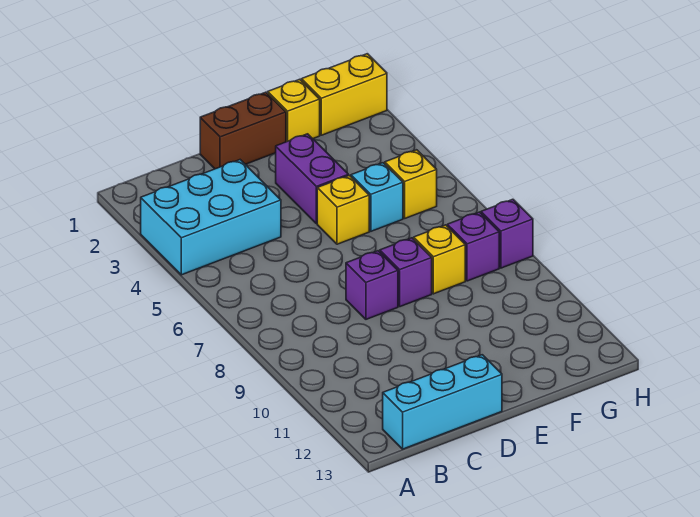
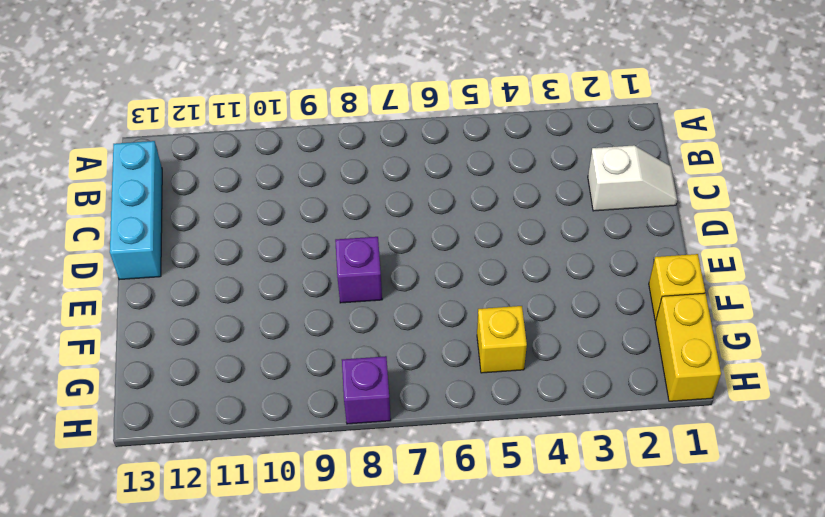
white slope C1:C2 level 1 top 2 -> none
none -> cyan brick A3:C4 level 1
none -> brown brick D1:E1 level 1
none -> purple brick D8 level 1

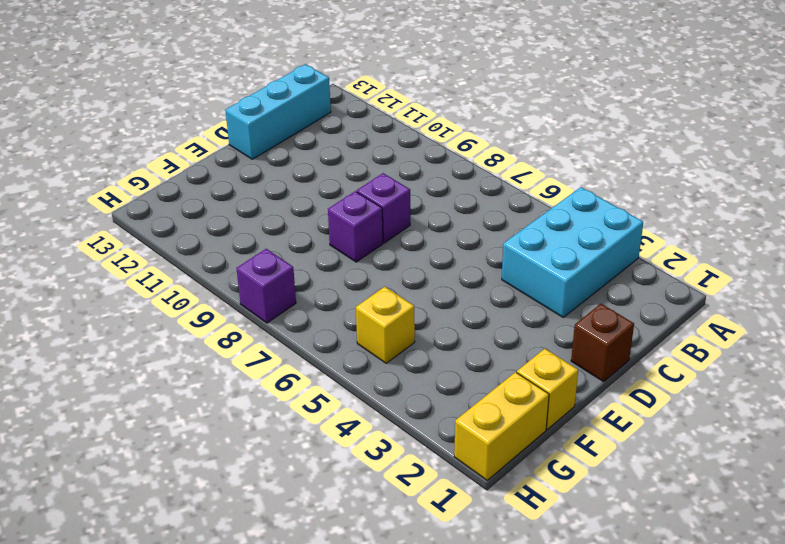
brown brick D1 level 1 -> brown brick D1:E1 level 1
none -> purple brick E3:E4 level 1
none -> yellow brick E5 level 1
none -> cyan brick F5 level 1

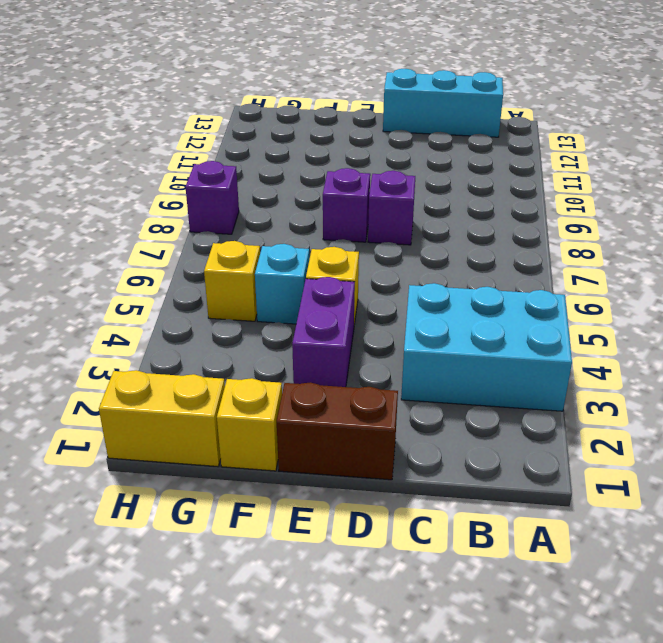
none -> yellow brick F8 level 1
none -> purple brick G8 level 1

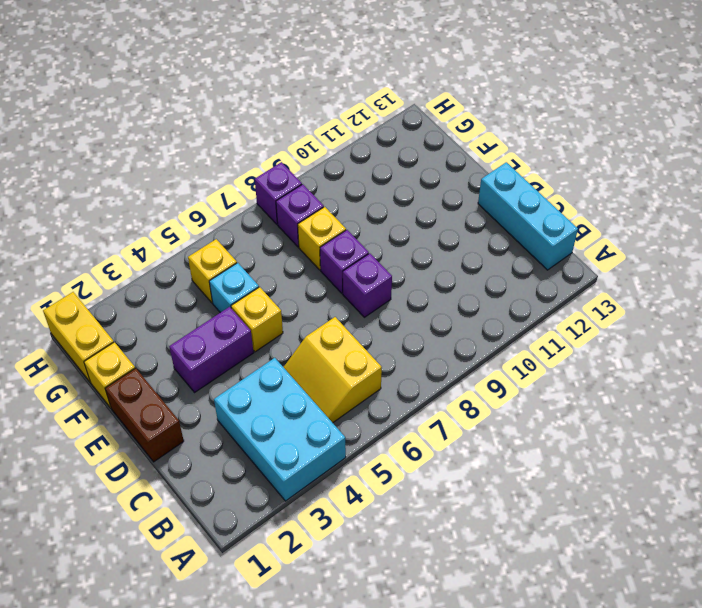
yellow slope B5:C6 level 1 top 6 -> none

